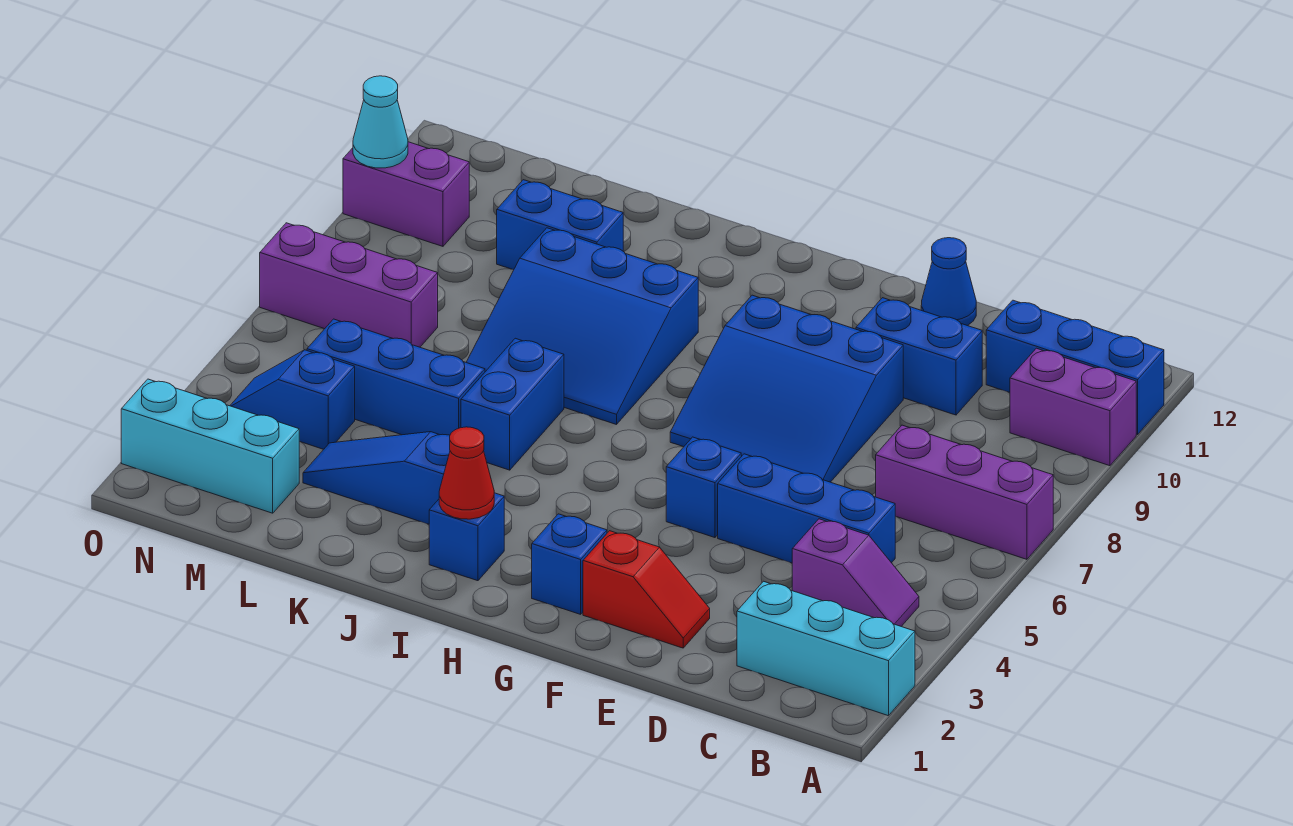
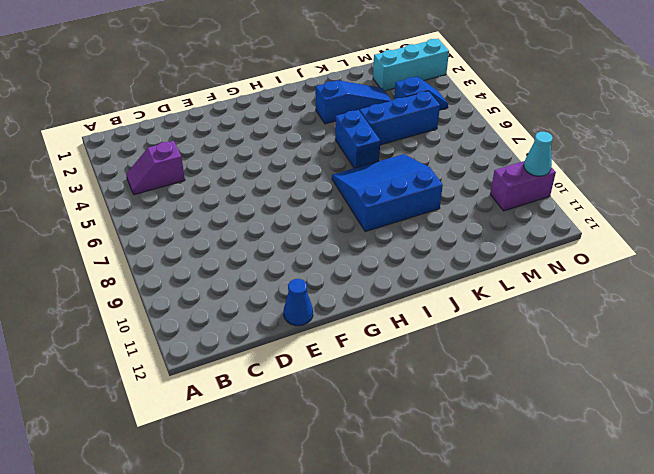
none -> cyan brick A2:C2 level 1
none -> purple brick A7:C7 level 1
none -> purple brick A10:B10 level 1

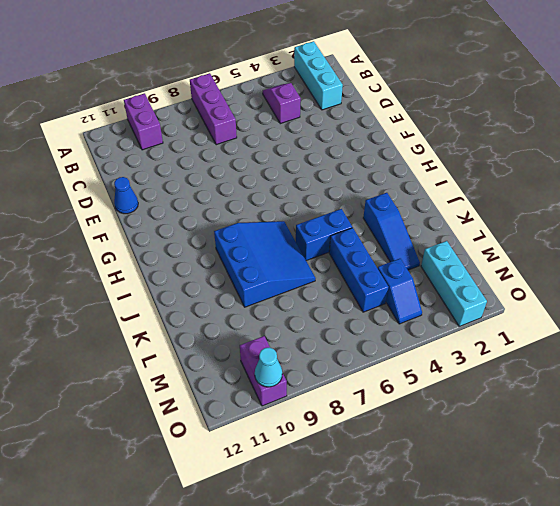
none -> blue brick A11:C11 level 1
none -> blue brick C5:E5 level 1
none -> blue brick D10:E10 level 1

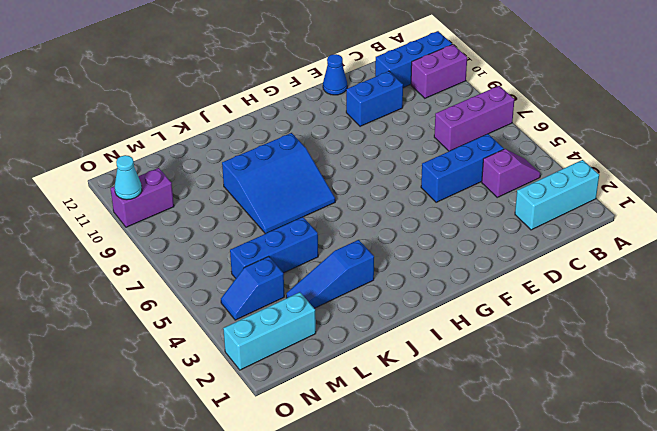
none -> red slope E2:F2 level 1 top F
none -> blue slope E7:G9 level 1 top 9
none -> blue brick F5 level 1

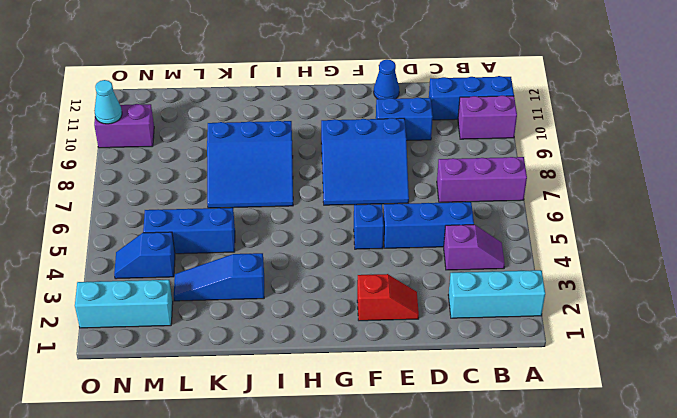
none -> blue brick G2 level 1
none -> blue brick I2 level 1
none -> blue brick J5:J6 level 1

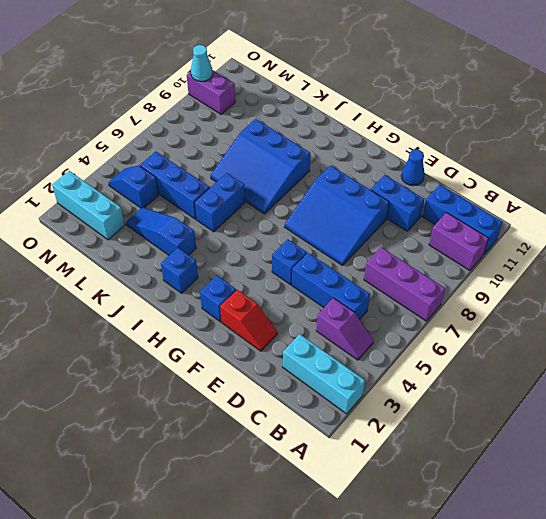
none -> blue brick K10:L10 level 1
none -> purple brick M7:O7 level 1
none -> red cone I2 level 2

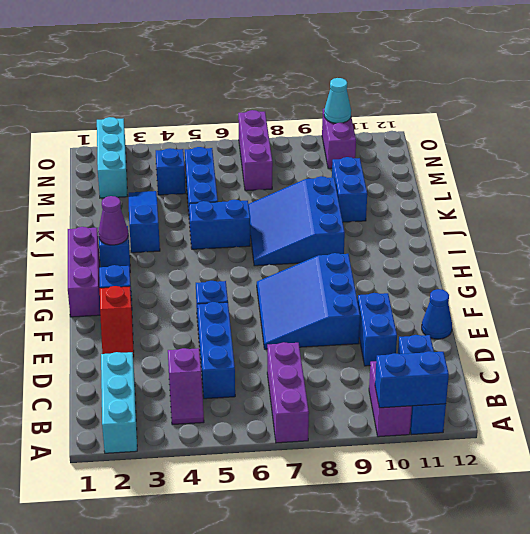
blue brick A10:A11 level 2 -> none
purple brick G1:I1 level 1 -> none
purple cone I2 level 2 -> red cone I2 level 2

